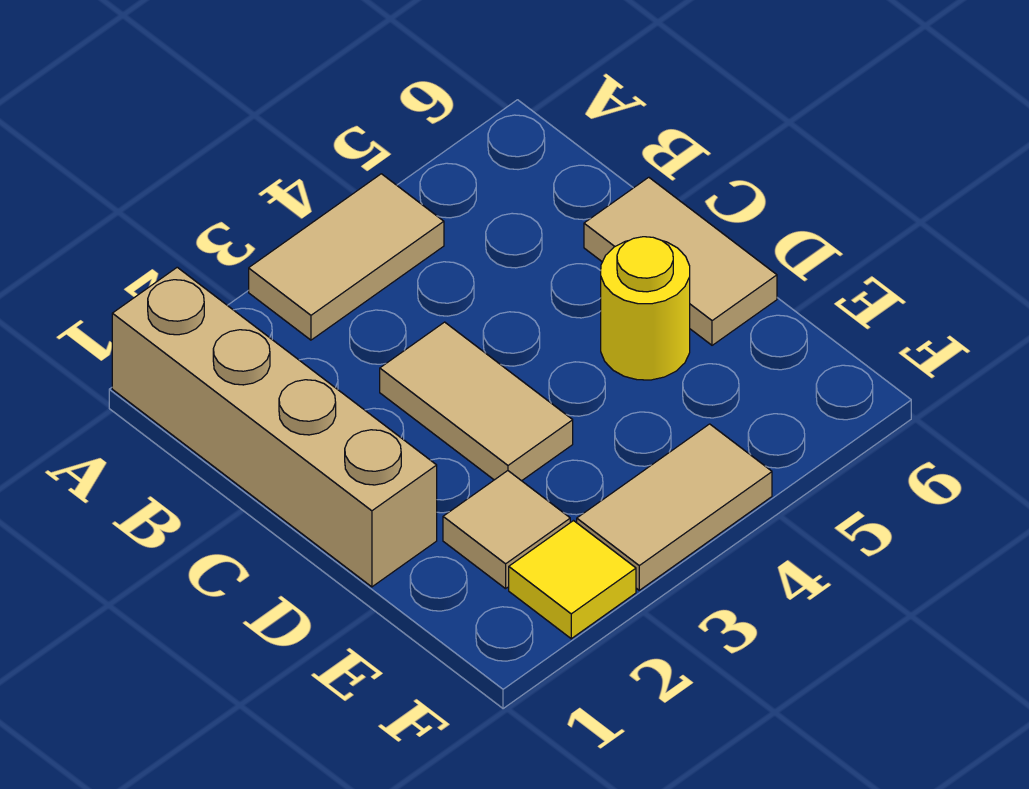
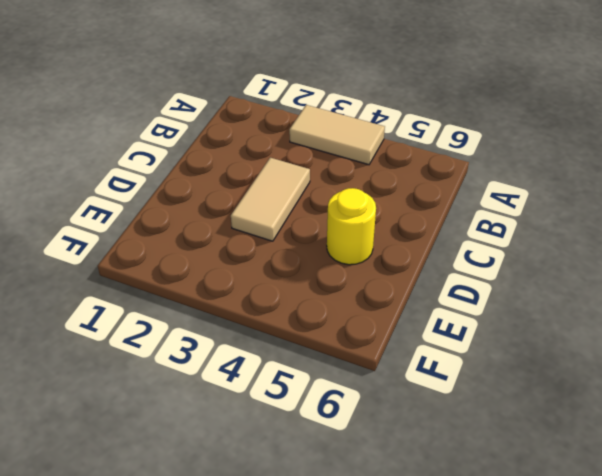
none -> tan brick A1:D1 level 1
none -> tan tile C6:D6 level 1

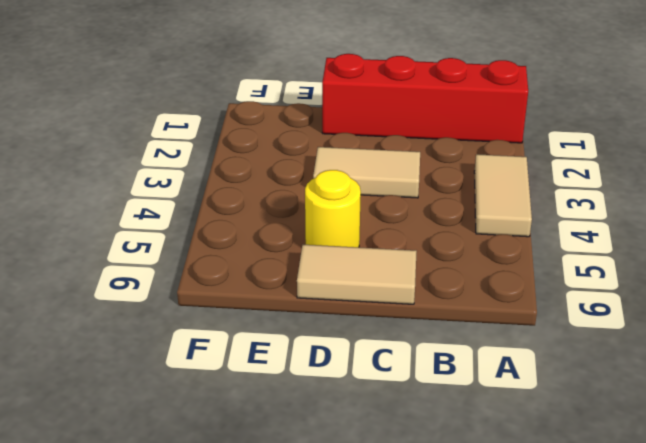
red brick A1:D1 level 1 -> tan brick A1:D1 level 1
none -> tan tile E2 level 1
none -> yellow tile F2 level 1

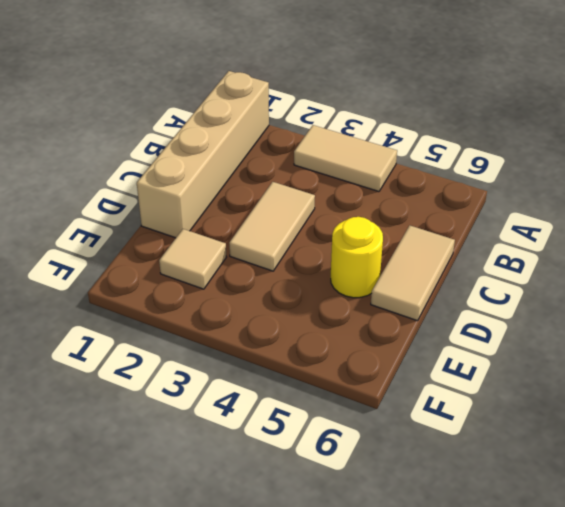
none -> yellow tile F2 level 1
none -> tan tile F3:F4 level 1

